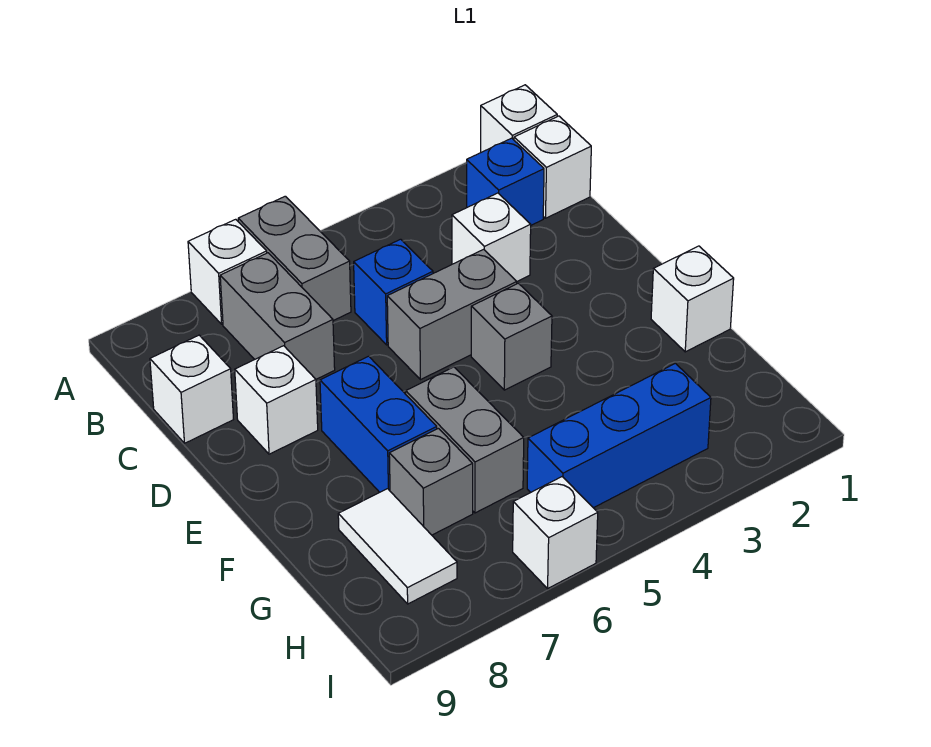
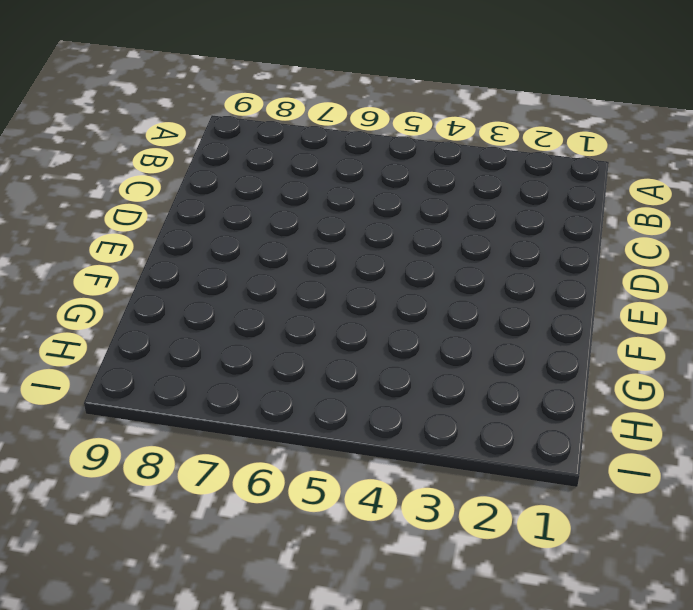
none -> white brick A1 level 1
none -> grey brick A6:B6 level 1
none -> white brick A7 level 1

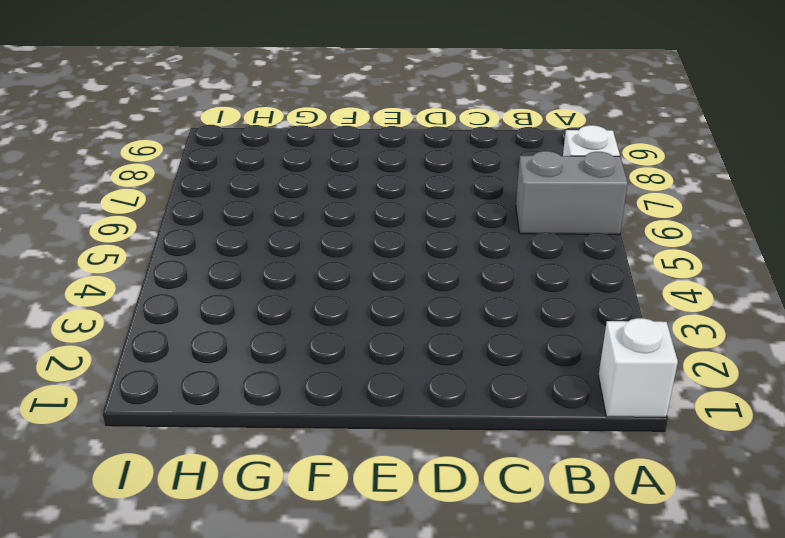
none -> white brick B1 level 1
none -> blue brick B2 level 1
none -> grey brick B7:C7 level 1

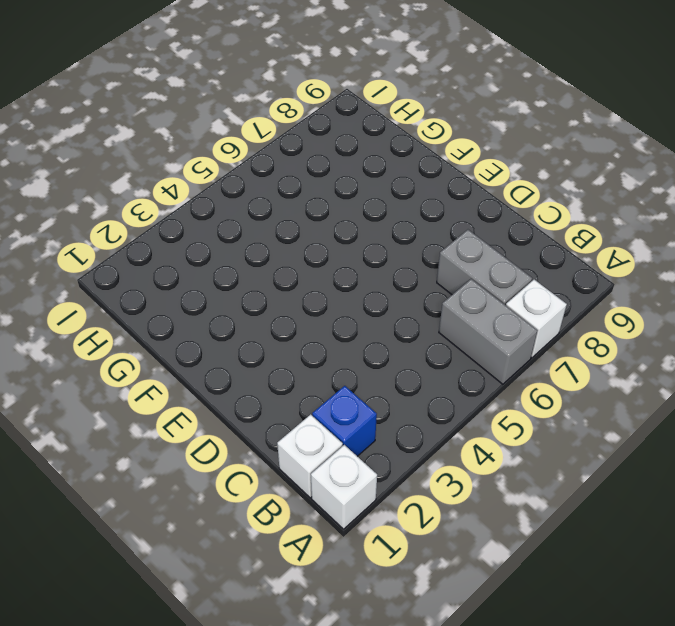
none -> white brick C3 level 1
none -> blue brick C5 level 1
none -> white brick C9 level 1

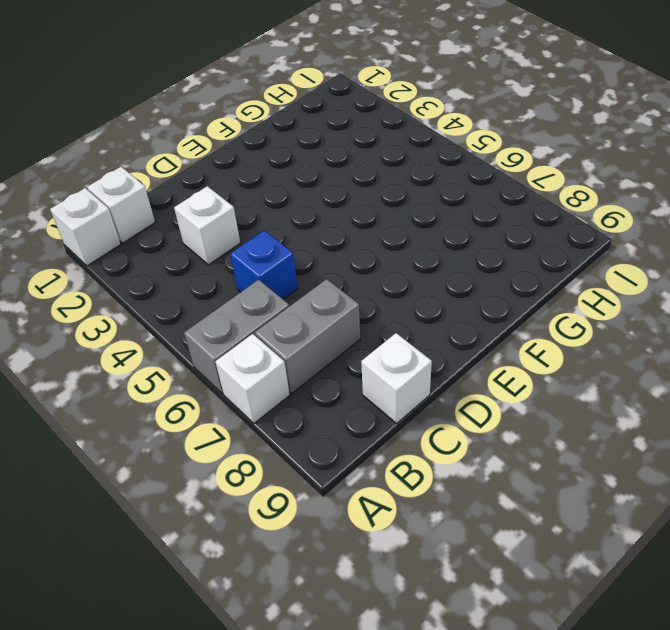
none -> blue brick B2 level 1
none -> grey brick D4:D5 level 1
none -> white brick D8 level 1

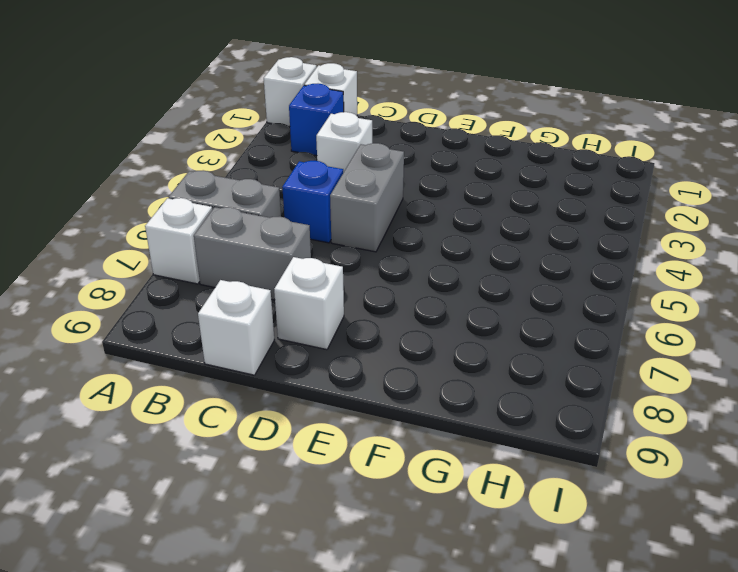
none -> grey brick E4 level 1
none -> blue brick E7:F7 level 1
none -> white brick F1 level 1

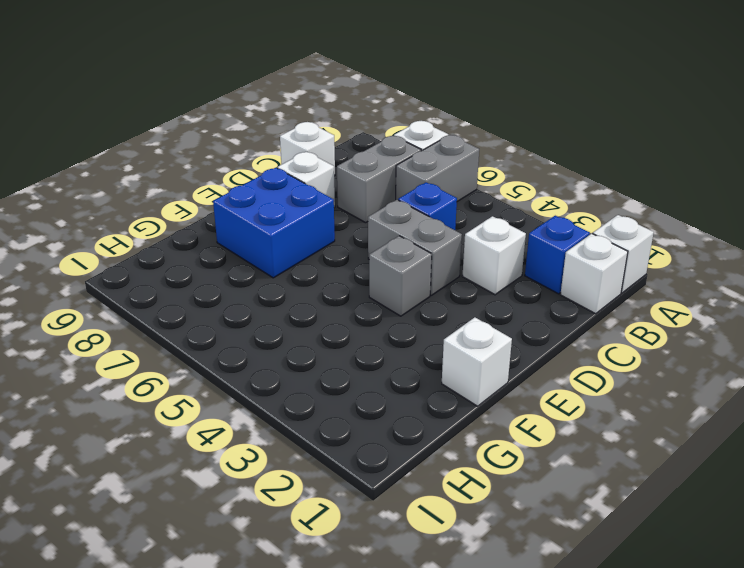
blue brick E7:F8 level 1 -> blue brick E7:F7 level 1
none -> grey brick F6:G6 level 1
none -> grey brick G7 level 1
none -> white tile G8:H8 level 1

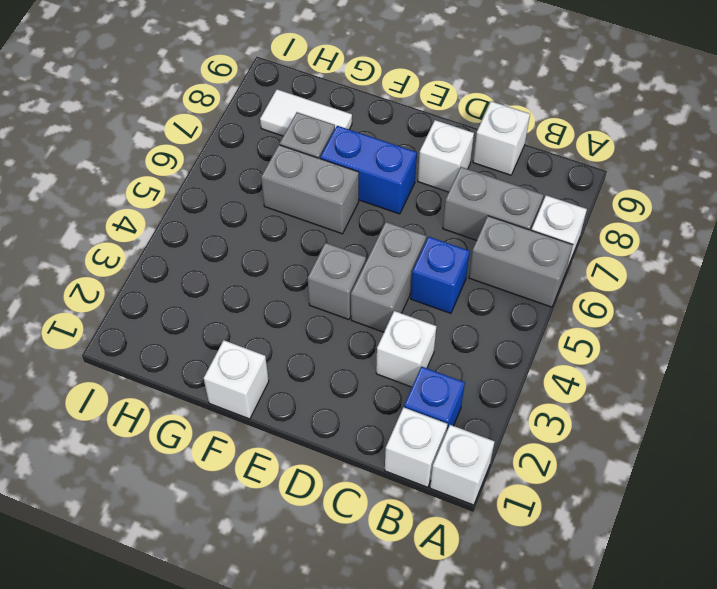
none -> blue brick H3:H5 level 1
none -> white brick I6 level 1

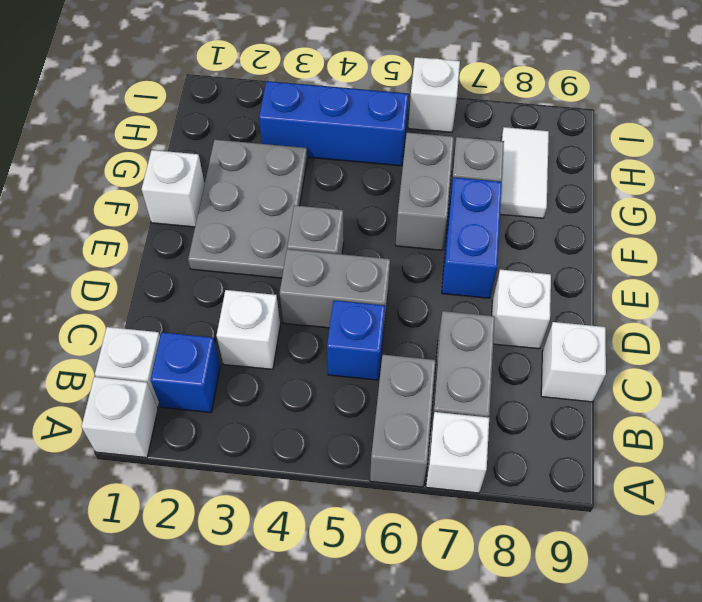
grey plate E2:G3 level 1 -> none

